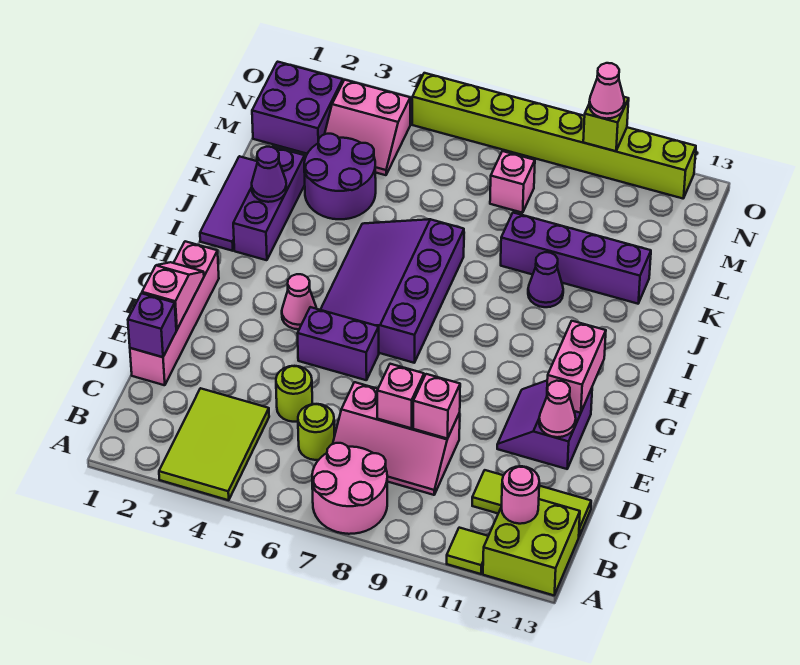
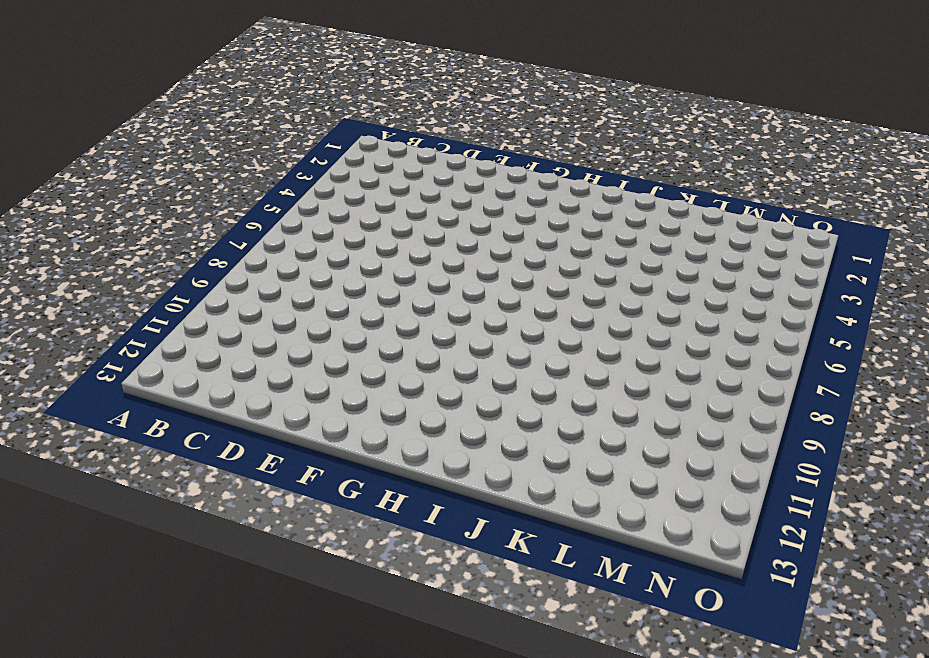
none -> lime tile A3:C4 level 1
none -> pink round brick A7:B8 level 1
none -> lime tile A11 level 1
none -> lime brick A12:B13 level 1

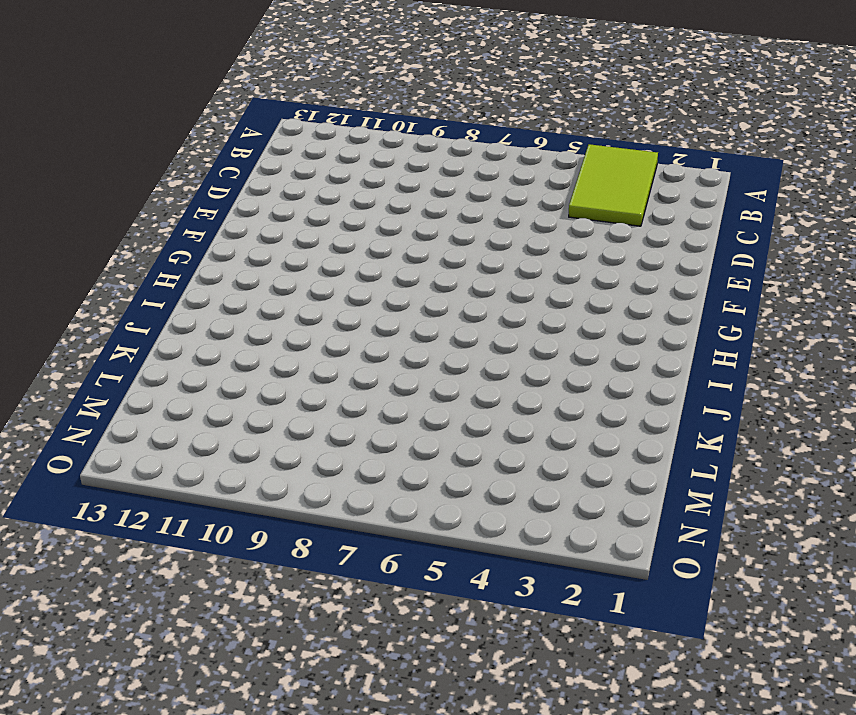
none -> pink round brick A7:B8 level 1
none -> lime tile A11 level 1
none -> lime brick A12:B13 level 1
none -> lime round brick C6 level 1

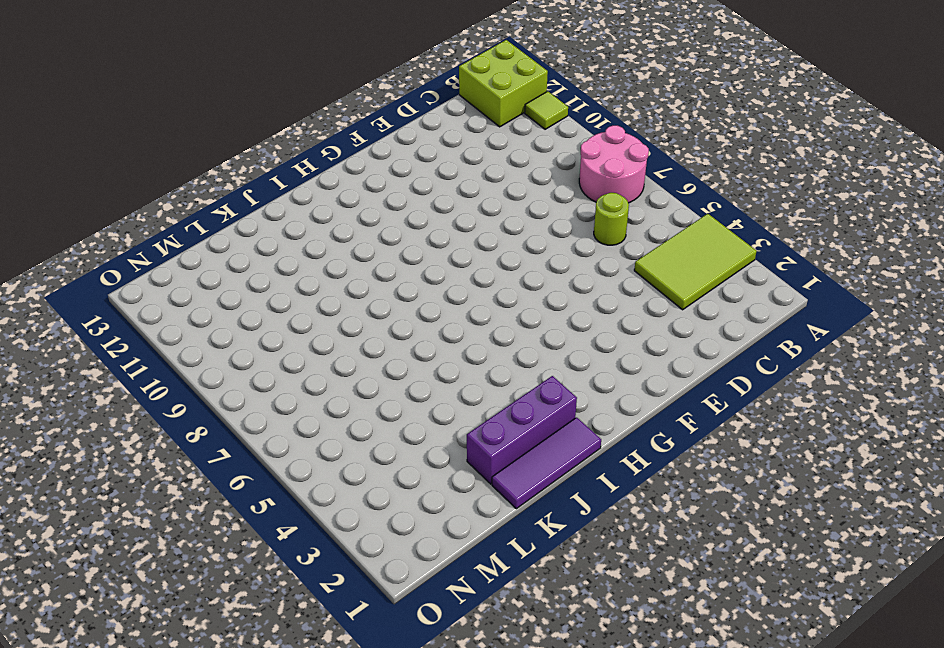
none -> pink slope C7:D9 level 1 top D
none -> lime tile C11:C13 level 1
none -> pink brick D1:G1 level 1
none -> lime round brick D5 level 1

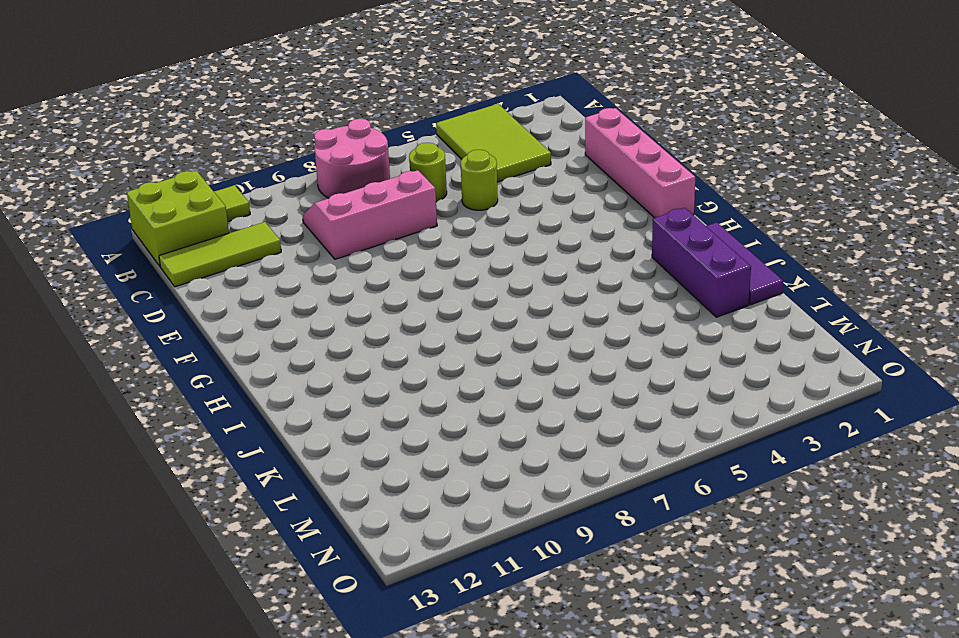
none -> purple slope E11:F12 level 1 top 12
none -> purple brick F5:F6 level 1
none -> pink cone G4 level 1
none -> purple slope G5:J7 level 1 top 7

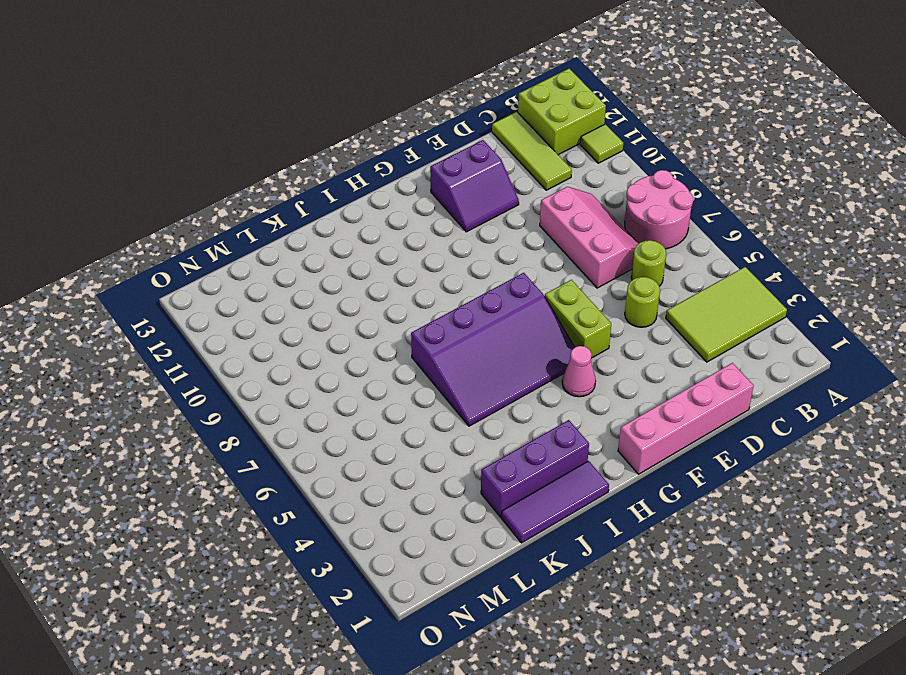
lime brick F5:F6 level 1 -> purple brick F5:F6 level 1
none -> purple cone J10 level 1
none -> purple round brick K3:L4 level 1
none -> purple brick K9:K12 level 1
none -> purple brick M1:N2 level 1

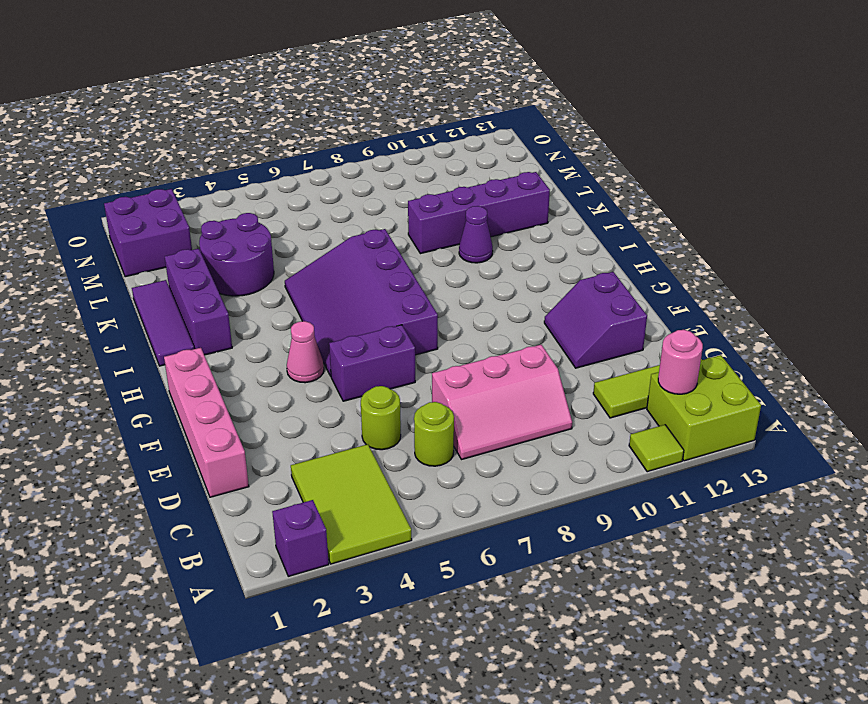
purple brick A2 level 1 -> purple brick D1 level 2
none -> pink round brick A7:B8 level 1
none -> pink slope M3:N4 level 1 top N
none -> pink brick M8 level 1
none -> lime brick O5:O12 level 1

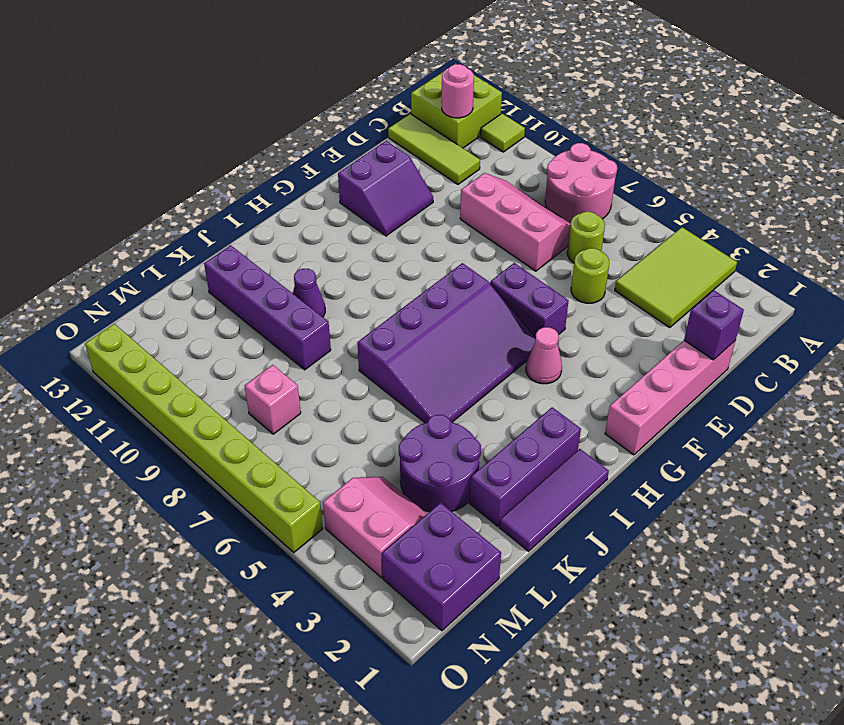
none -> pink brick D8 level 2
none -> pink brick D9 level 2
none -> pink slope E1:F1 level 2 top E
none -> pink cone E12 level 2

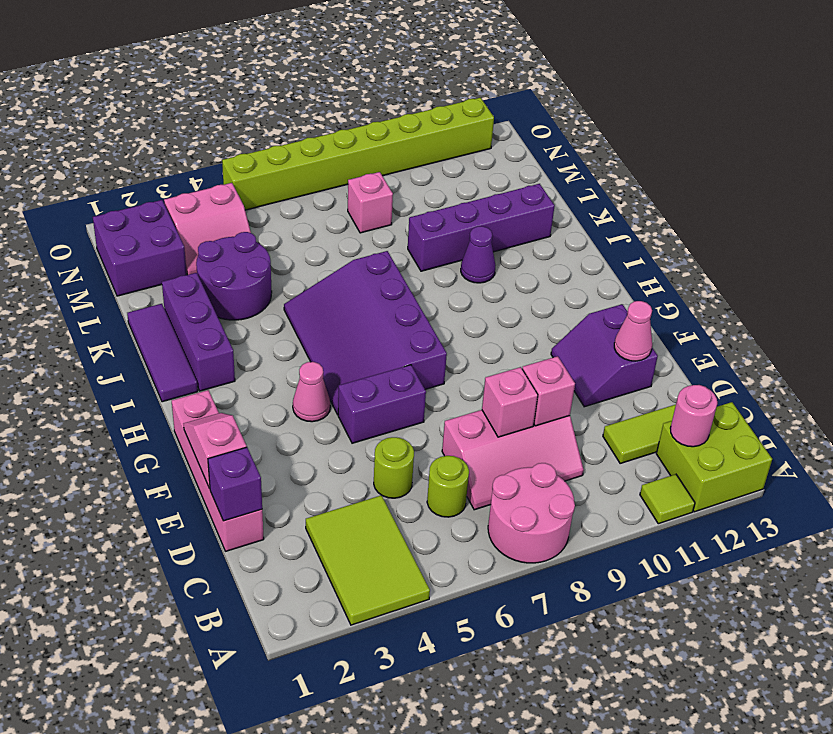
none -> pink brick F12:G12 level 2
none -> purple cone J2 level 2
none -> lime brick O10 level 2
none -> pink cone O10 level 3

